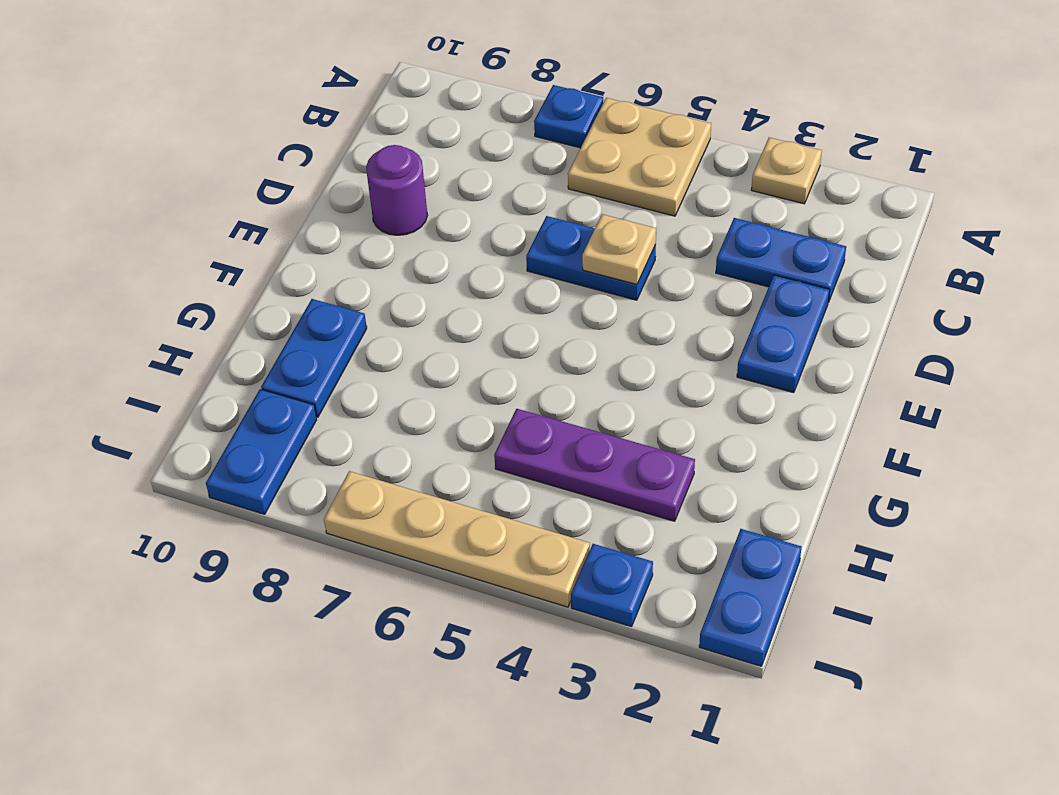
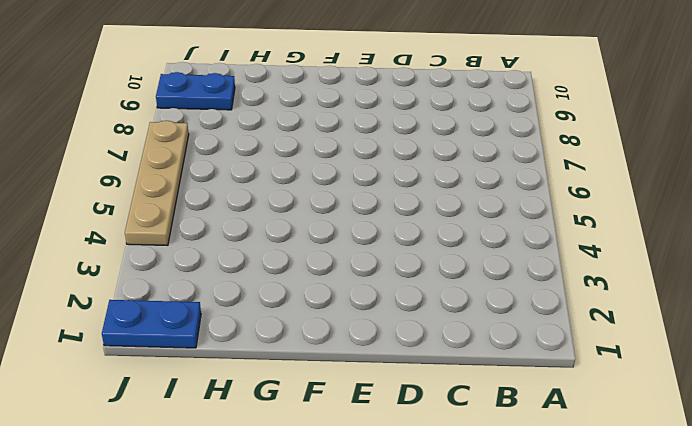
none -> tan plate A3 level 1
none -> tan plate A5:B6 level 1
none -> blue plate A7 level 1

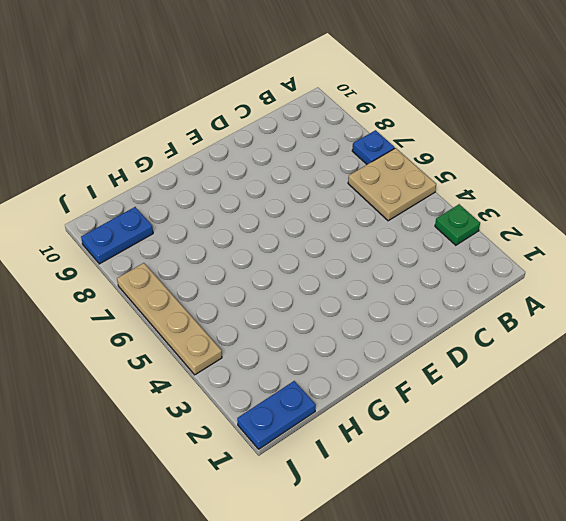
green plate A3 level 1 -> tan plate A3 level 1
none -> blue plate C2:C3 level 1
none -> blue plate D2:E2 level 1
none -> blue plate D5:D6 level 1

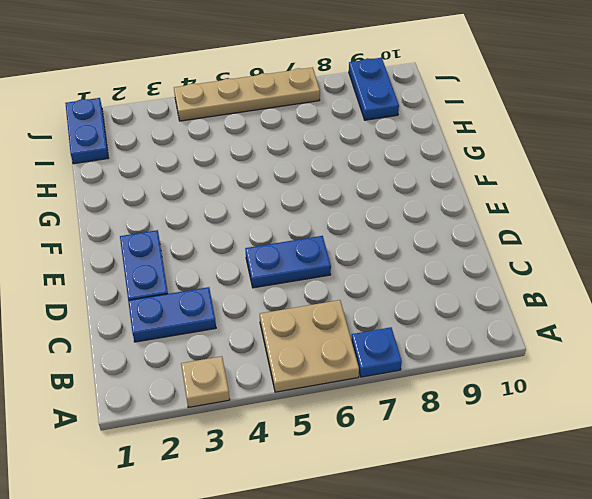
none -> purple round brick D9 level 1
none -> blue plate G9:H9 level 1
none -> purple plate H3:H5 level 1

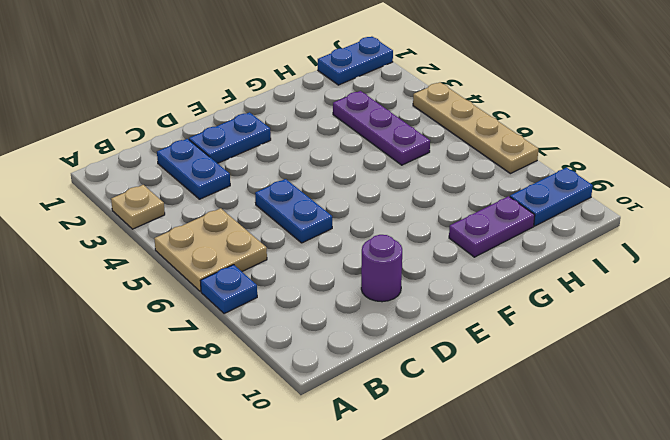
purple plate G9:H9 level 1 -> blue plate G9:H9 level 1
none -> blue plate J3 level 1
none -> tan plate D5 level 2

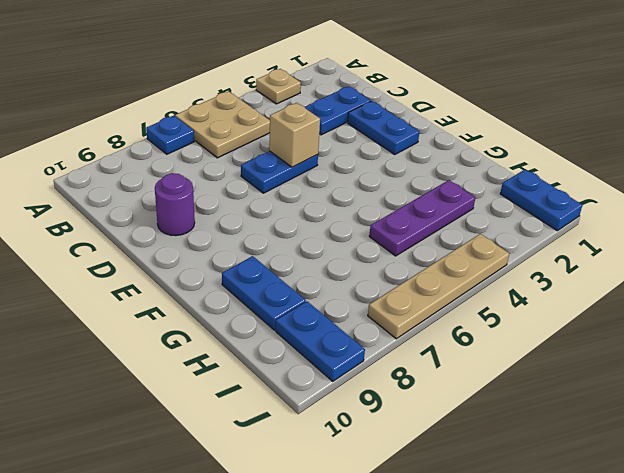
tan brick D5 level 2 -> tan plate D5 level 2
none -> blue plate J3 level 1

